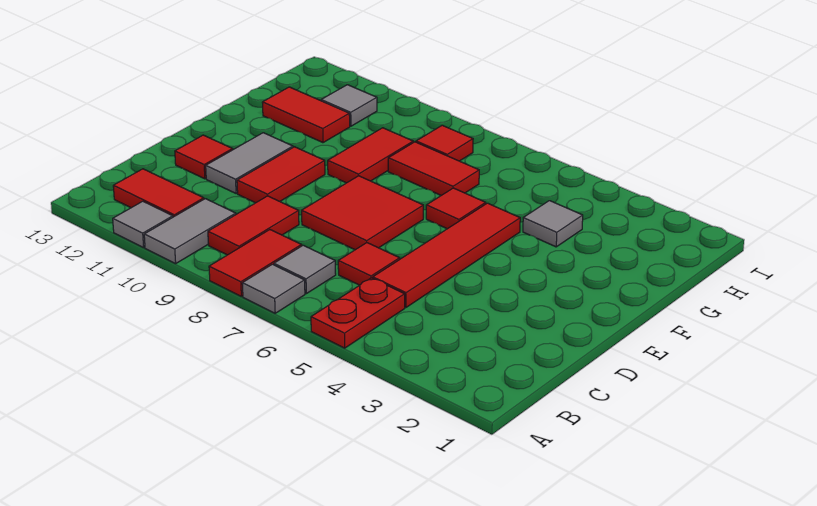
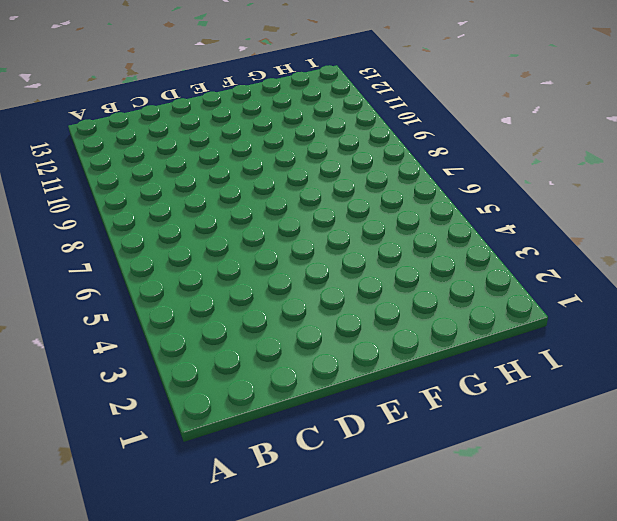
none -> red plate A5:B5 level 1
none -> grey tile A7 level 1
none -> red tile A8:B8 level 1

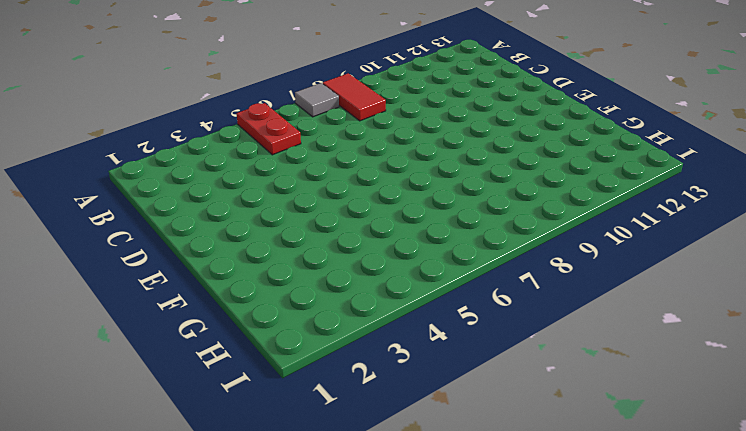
none -> grey tile A10:B10 level 1
none -> grey tile A11 level 1
none -> grey tile B7 level 1

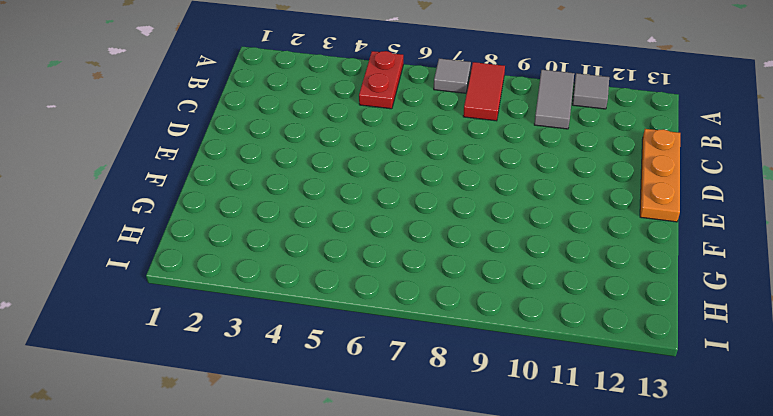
orange plate C13:E13 level 1 -> none
none -> grey tile B7 level 1
none -> red tile B9:C9 level 1
none -> red tile B11:B12 level 1

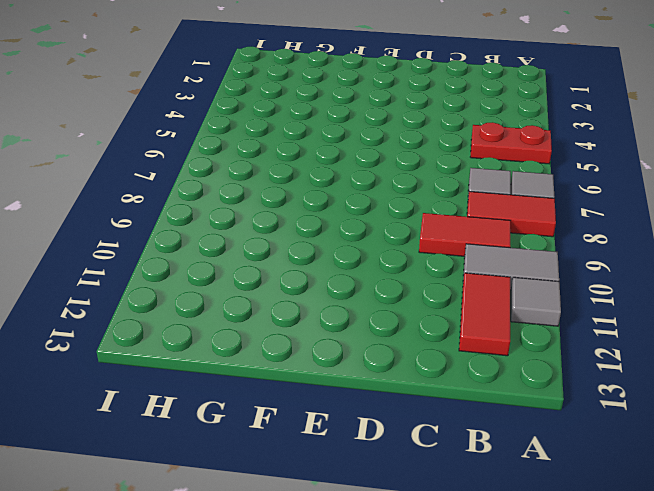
none -> red tile C5:F5 level 1
none -> red tile C6 level 1
none -> red tile D7:E8 level 1

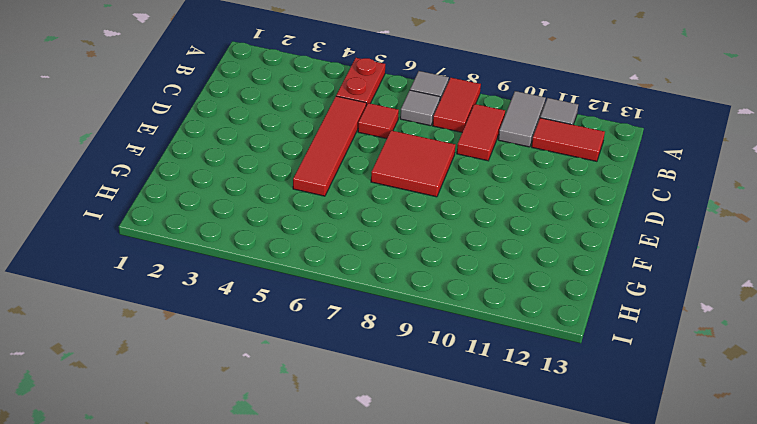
none -> red tile D10:E10 level 1
none -> grey tile D11:E11 level 1
none -> red tile D12 level 1

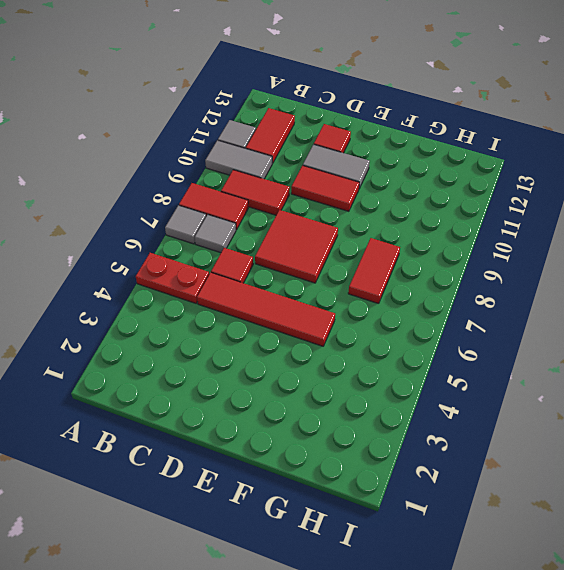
none -> red tile F6 level 1
none -> red tile F9:G9 level 1
none -> grey tile G4 level 1

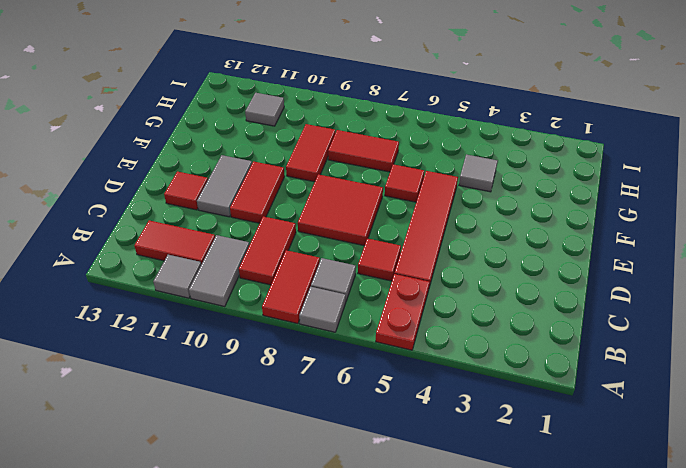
none -> red tile G11:G12 level 1
none -> red tile H8 level 1

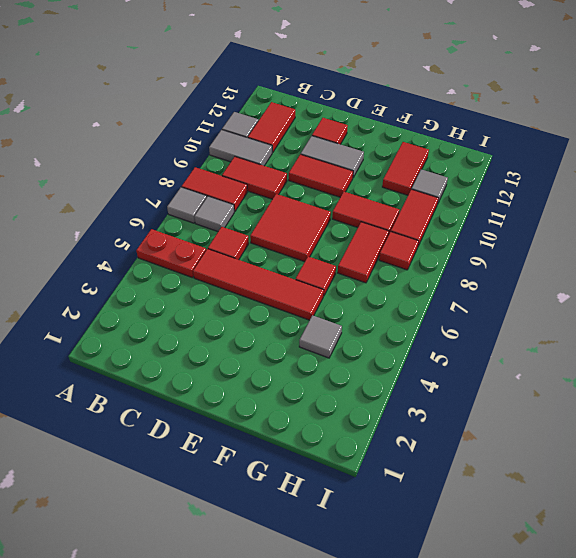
red tile H9:H10 level 1 -> none

